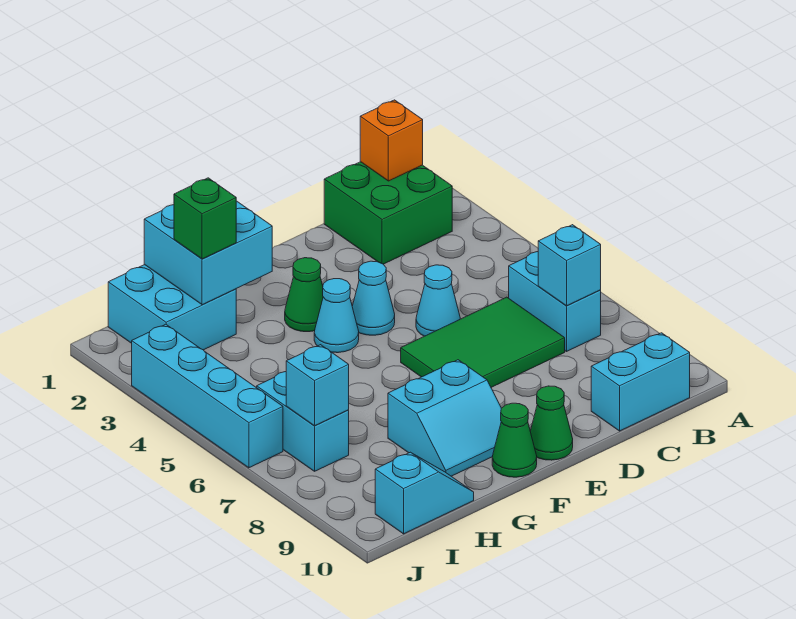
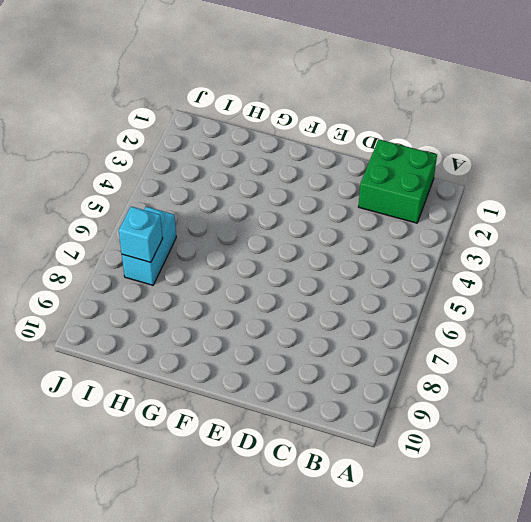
none -> cyan brick B6:B7 level 1
none -> cyan brick B10:C10 level 1
none -> green tile C6:E7 level 1

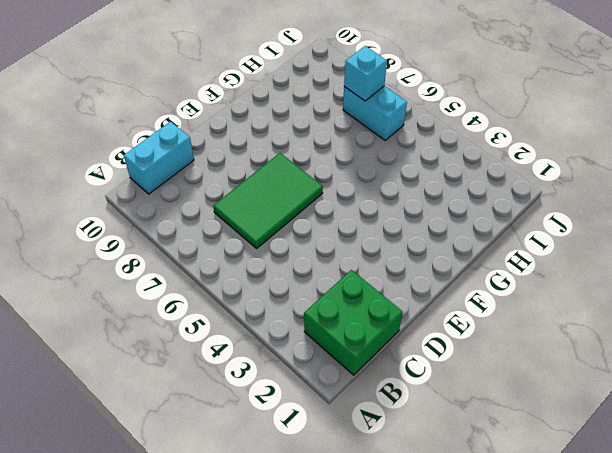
none -> cyan brick B6:B7 level 1
none -> cyan cone D5 level 1
none -> cyan cone E4 level 1

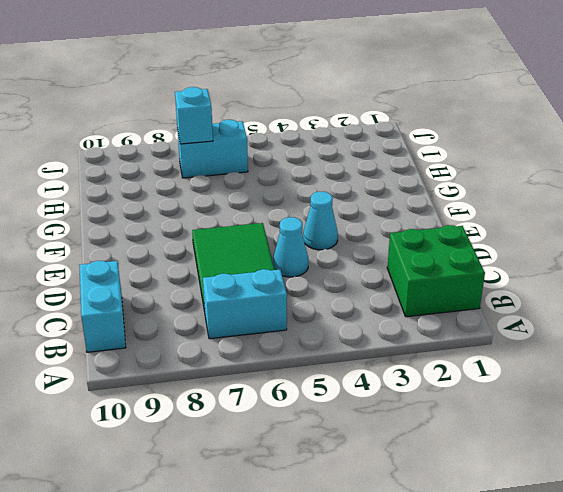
none -> green cone E10 level 1
none -> green cone F3 level 1
none -> cyan cone F4 level 1

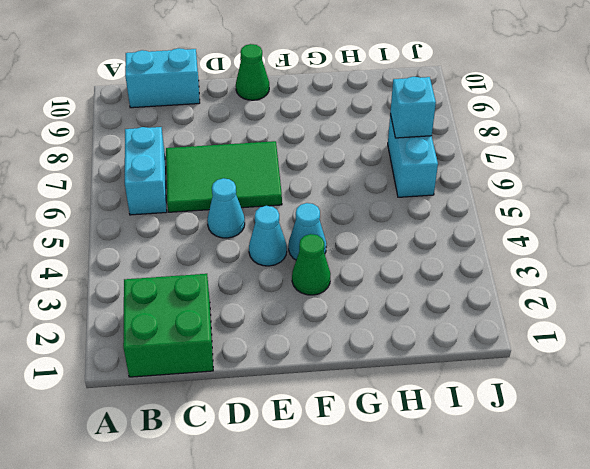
none -> cyan slope F8:G9 level 1 top 8
none -> green cone F10 level 1
none -> cyan brick H1:I2 level 1

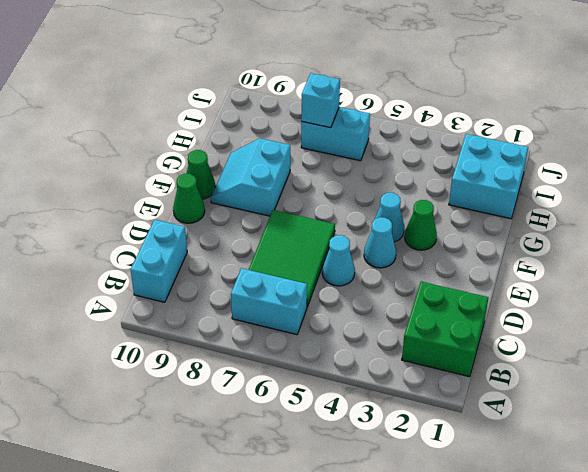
none -> cyan slope H10:I10 level 1 top I
none -> cyan brick J3:J6 level 1
none -> orange brick B1 level 2

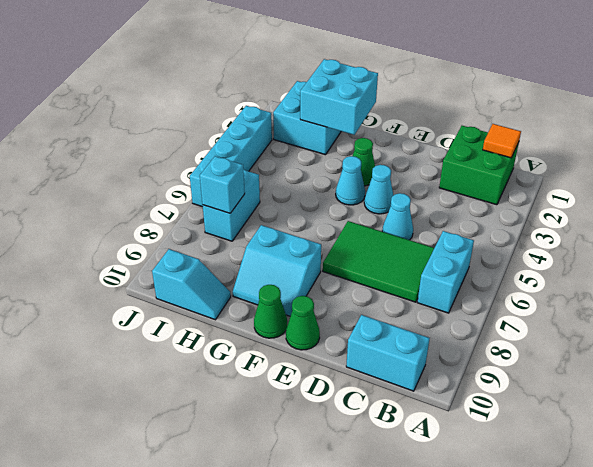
orange tile B1 level 2 -> orange brick B1 level 2
none -> cyan brick B7 level 2
none -> green brick H2 level 3

